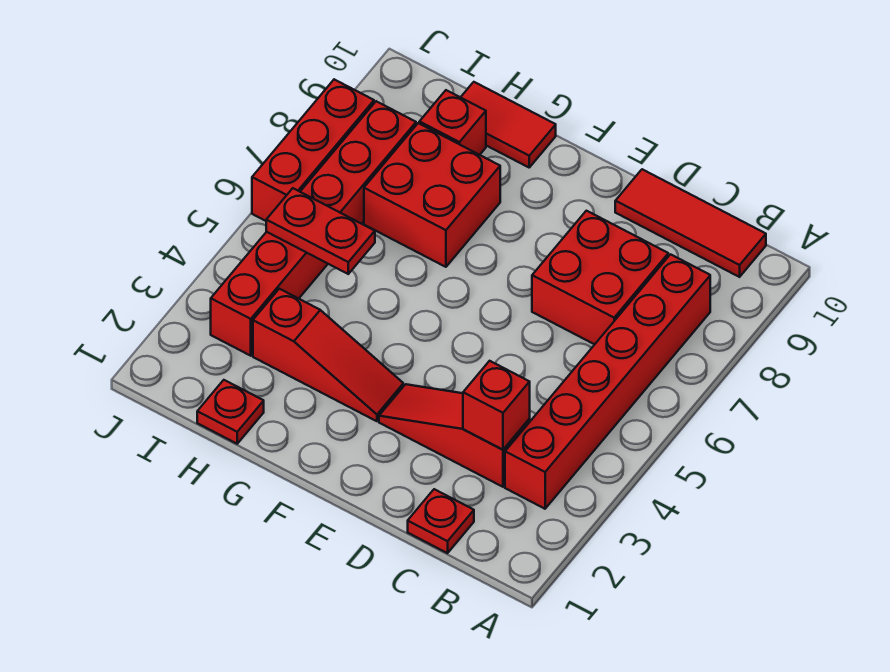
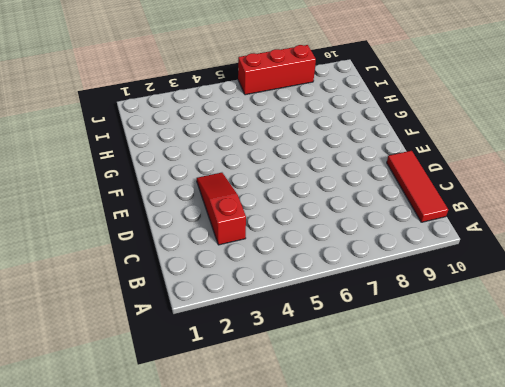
none -> red brick B3:B8 level 1
none -> red plate C1 level 1
none -> red brick C7:D8 level 1

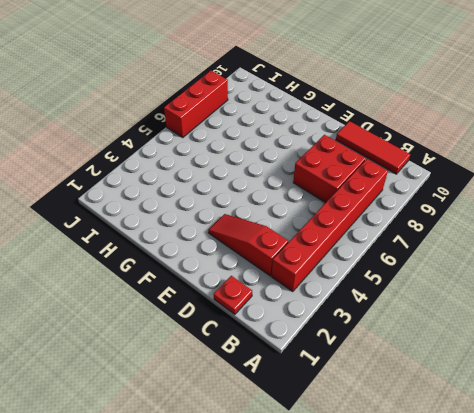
none -> red slope F3:H3 level 1 top H
none -> red brick G7:H8 level 1
none -> red tile G10:H10 level 1

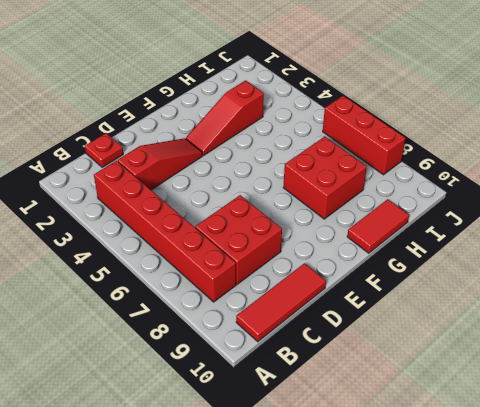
none -> red plate H1 level 1
none -> red brick H9 level 1
none -> red brick I3:I8 level 1

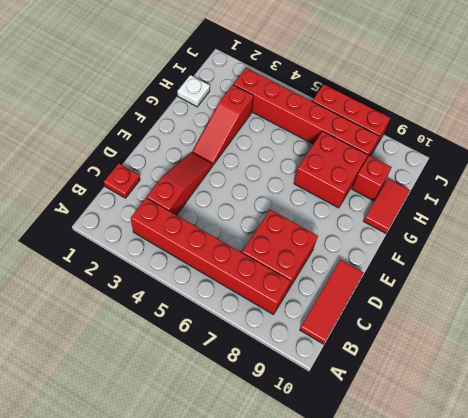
white plate H1 level 1 -> red plate H1 level 1
none -> red brick C3 level 2
none -> red plate H5:I5 level 2

